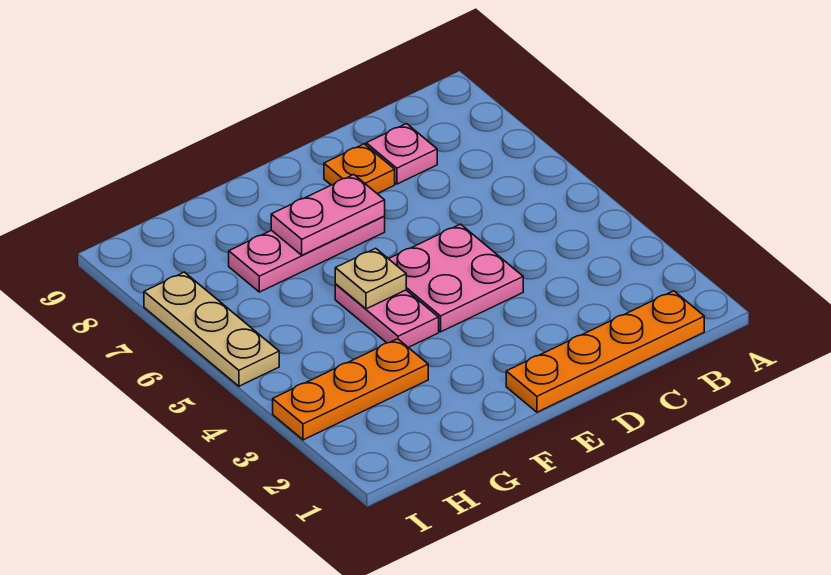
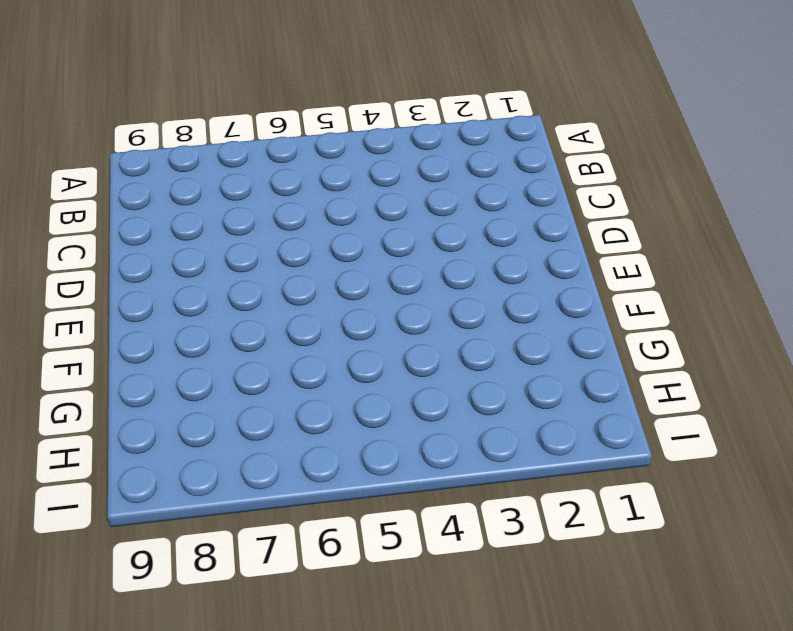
none -> orange plate B1:E1 level 1
none -> pink plate C8 level 1

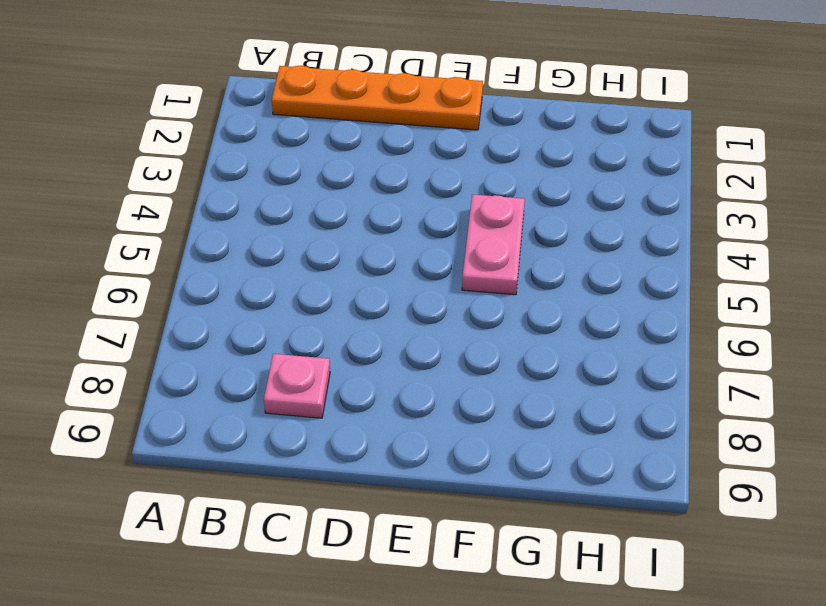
none -> pink plate D4:E5 level 1
none -> orange plate D8 level 1

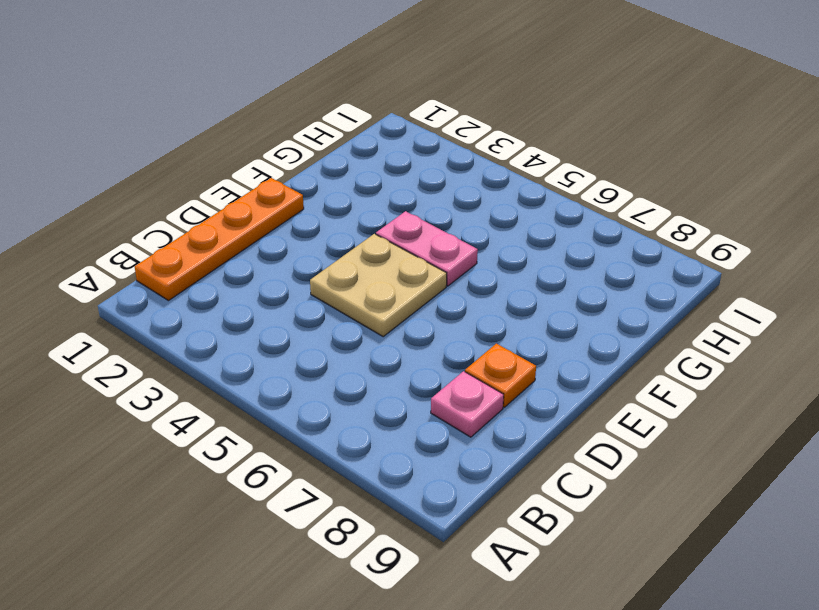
tan plate D4:E5 level 1 -> pink plate D4:E5 level 1
none -> pink plate E7:G7 level 1
none -> orange plate G3:I3 level 1

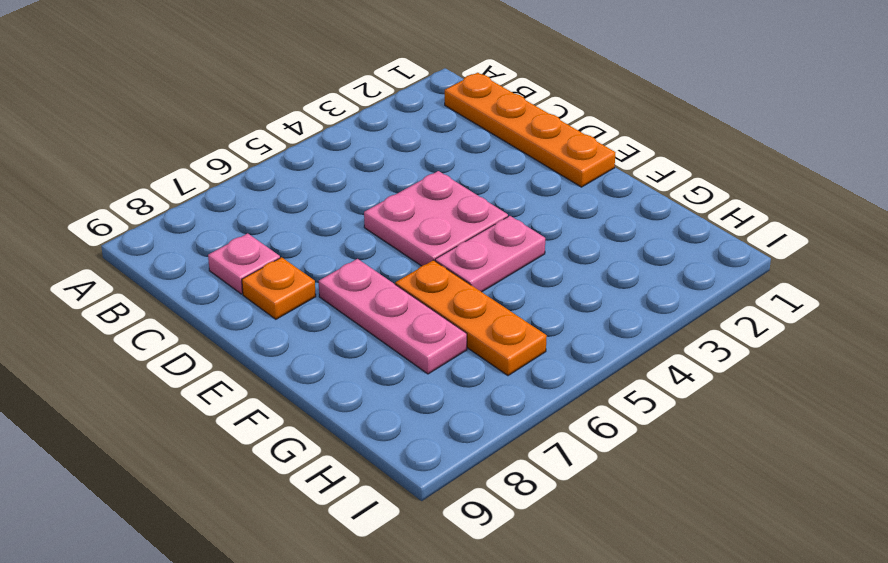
orange plate F6:H6 level 1 -> orange plate G3:I3 level 1
none -> tan plate I5:I7 level 1
none -> pink plate E7:F7 level 2

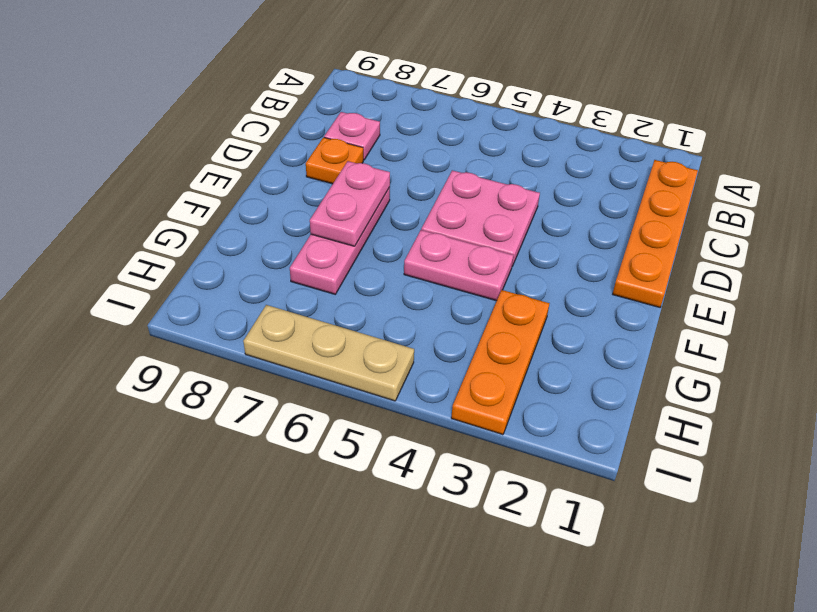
none -> tan plate F5 level 2

